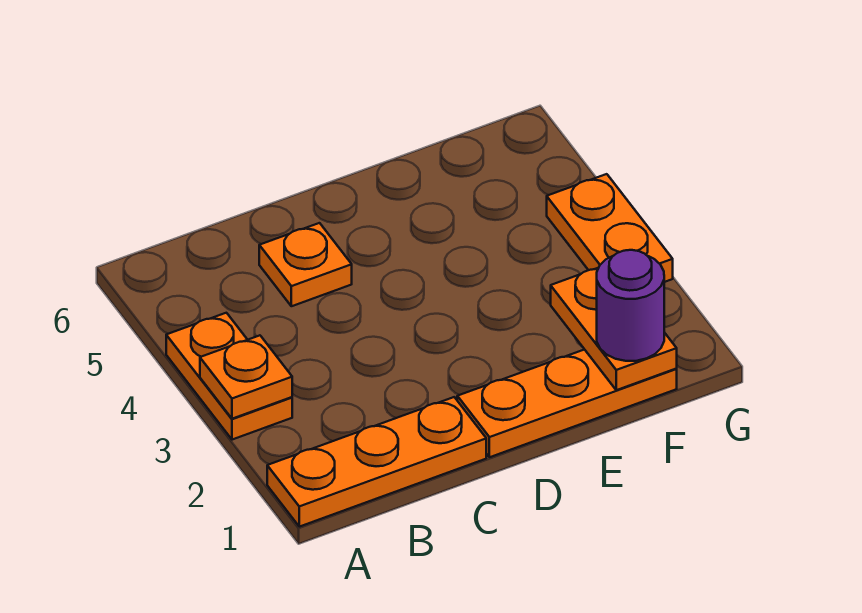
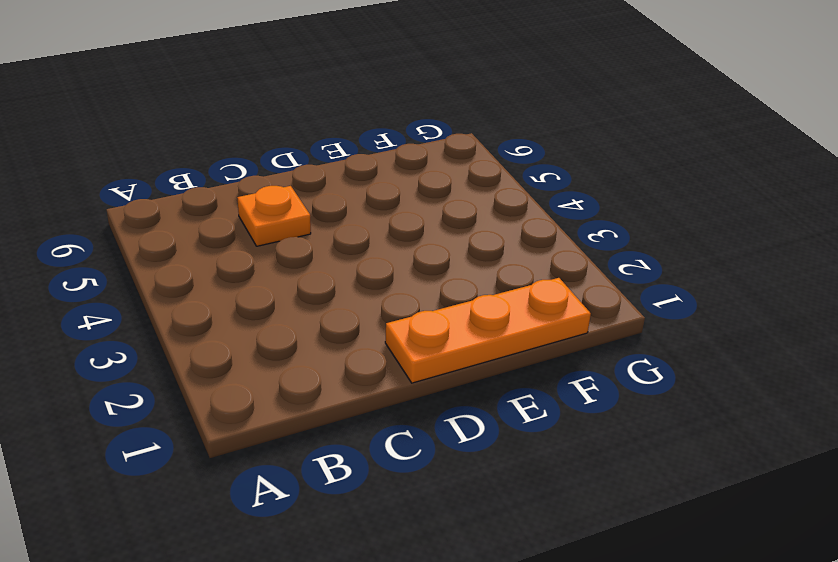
none -> orange plate A1:C1 level 1
none -> orange plate A3:A4 level 1

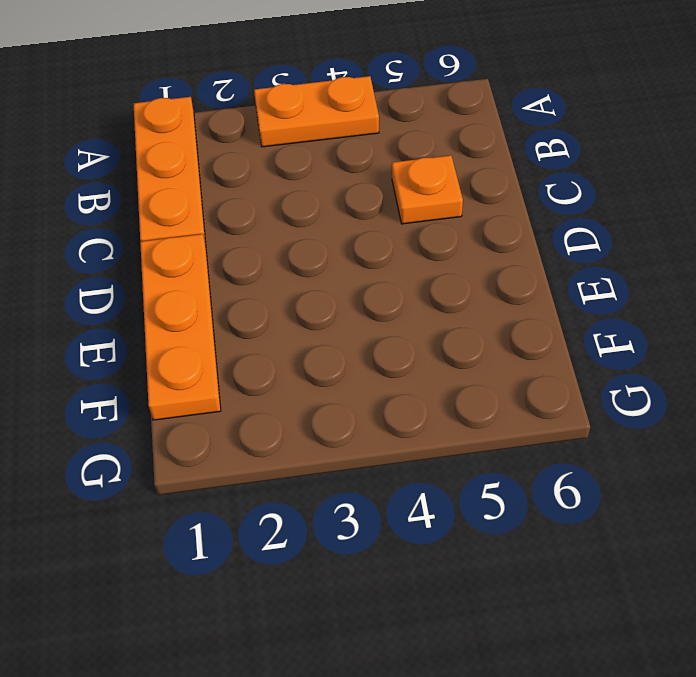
none -> orange plate G3:G4 level 1
none -> orange plate A3 level 2

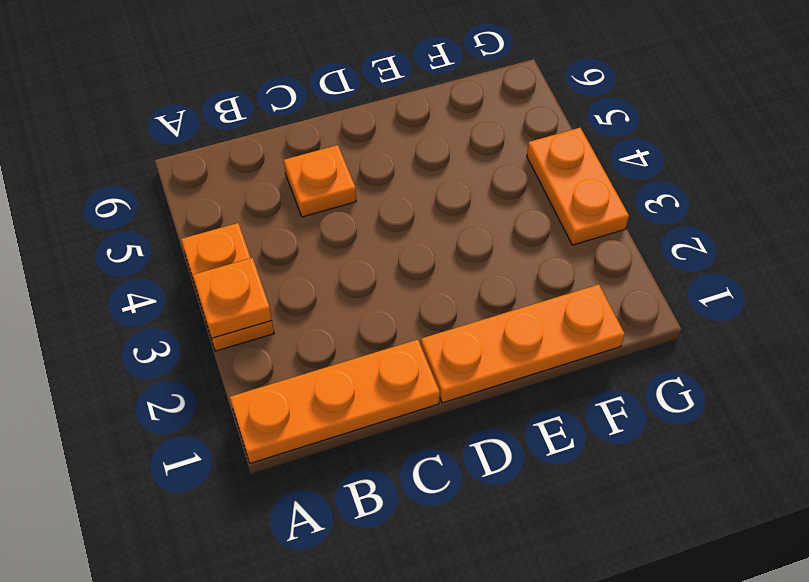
none -> orange plate F1:F2 level 2
none -> purple round brick F1 level 3

